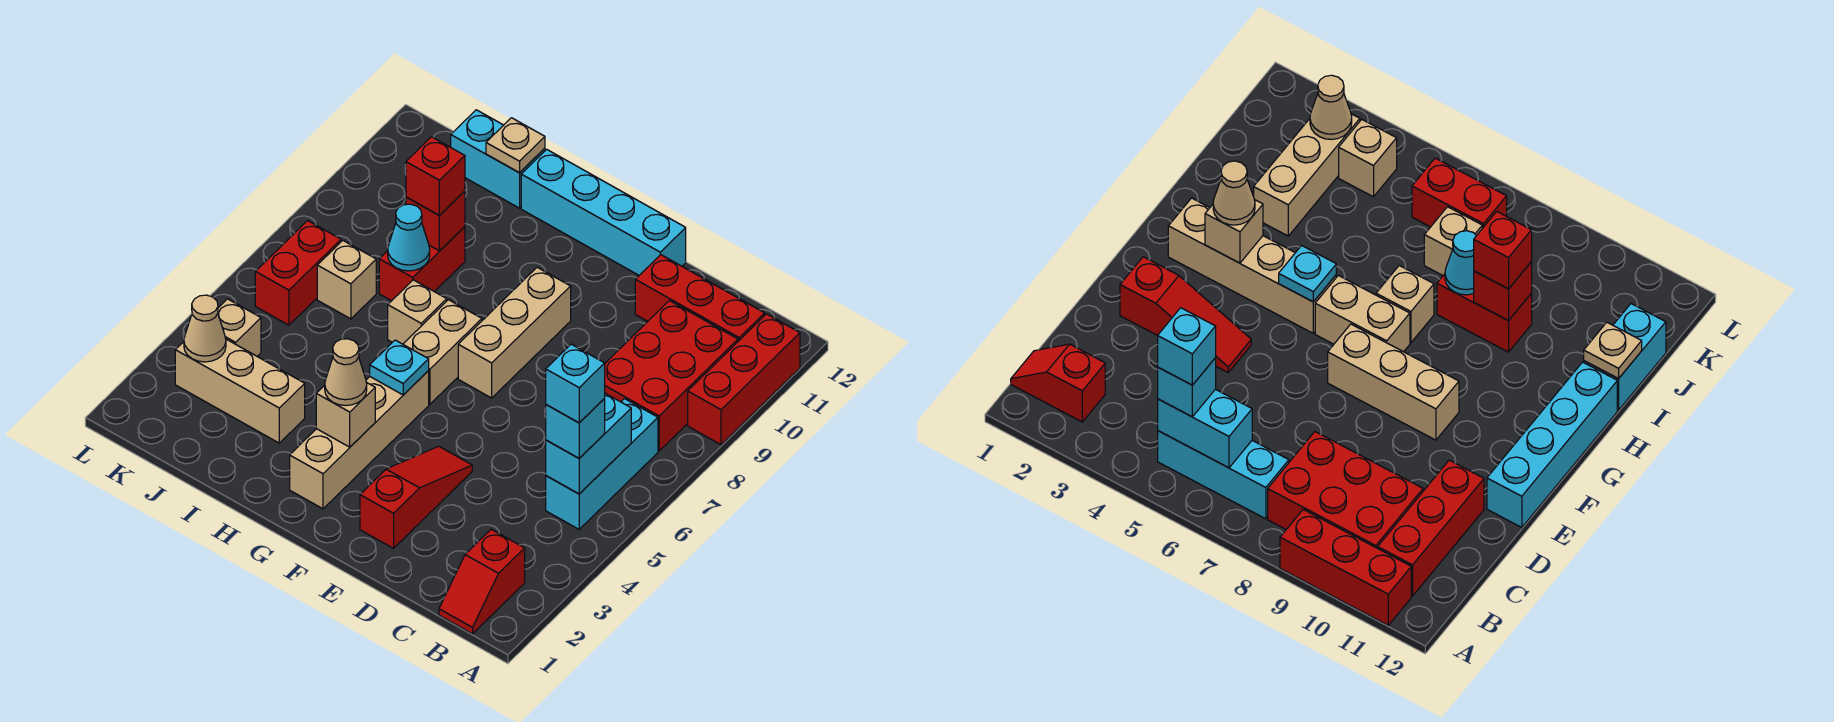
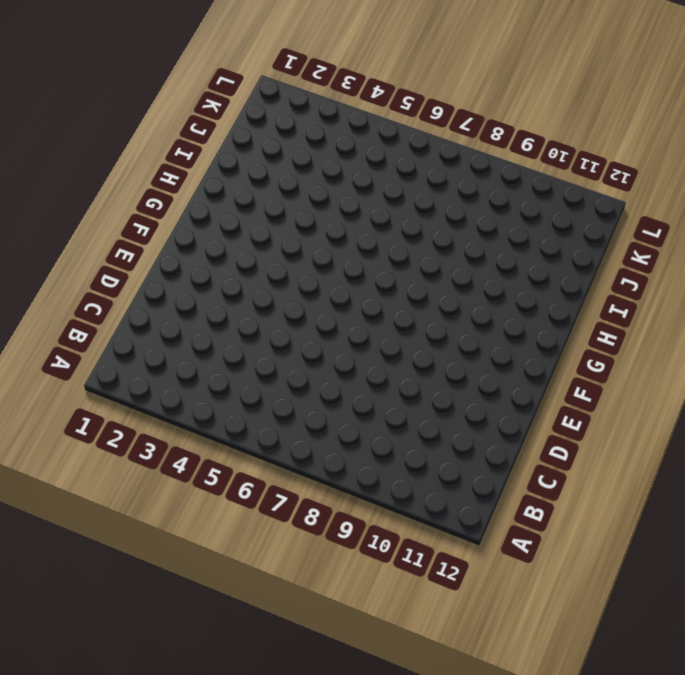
none -> red brick A9:A11 level 1
none -> red slope B1:B2 level 1 top 2
none -> cyan brick B5:B7 level 1

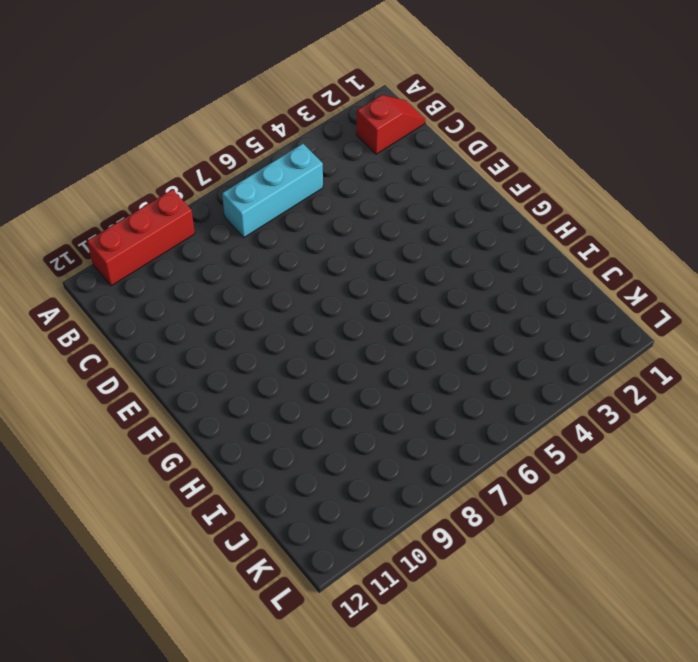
none -> red brick B8:C10 level 1
none -> red brick B11:D11 level 1
none -> red slope E2:E4 level 1 top 2

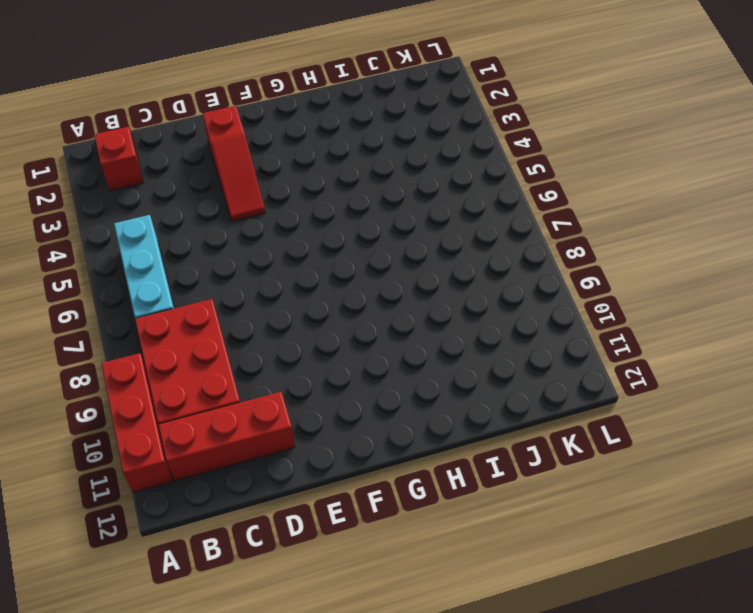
none -> cyan brick E12:H12 level 1
none -> tan brick F7:F9 level 1
none -> tan brick G2:G5 level 1

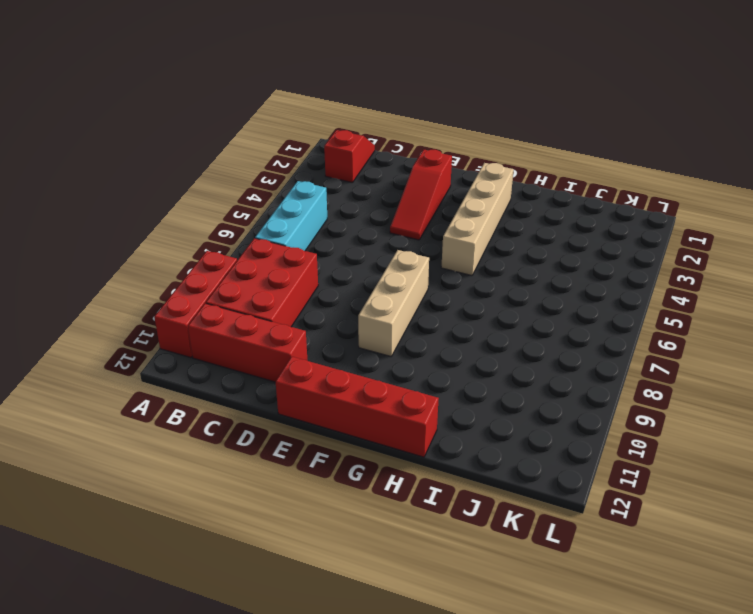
red brick E12:H12 level 1 -> cyan brick E12:H12 level 1
none -> tan brick G6:G7 level 1
none -> tan brick H7 level 1
none -> tan brick I3:K3 level 1

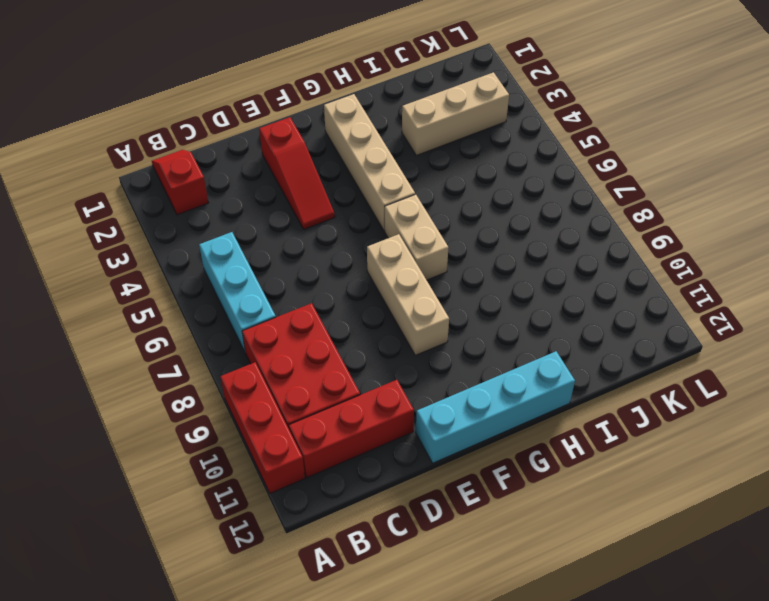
none -> tan brick H7 level 1
none -> red brick I8:I9 level 1
none -> cyan brick I12:J12 level 1

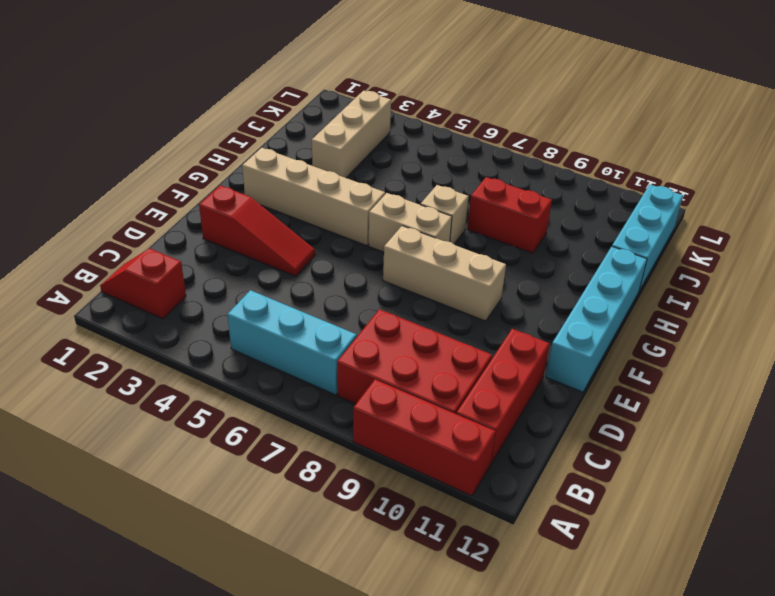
cyan brick I12:K12 level 1 -> cyan brick I12:J12 level 1
none -> tan brick J7 level 1
none -> tan brick K4 level 1
none -> red brick K6:K7 level 1

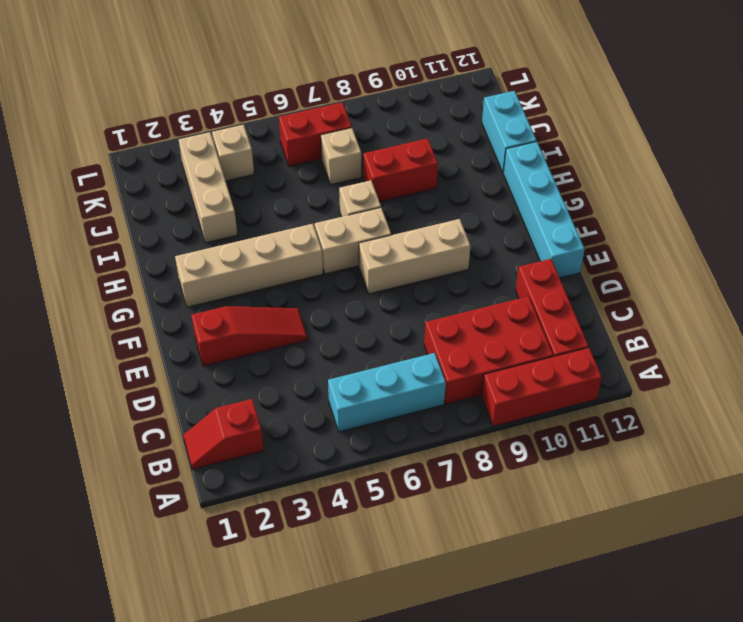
none -> cyan brick B5:B6 level 2
none -> tan brick G3 level 2
none -> cyan plate G5 level 2

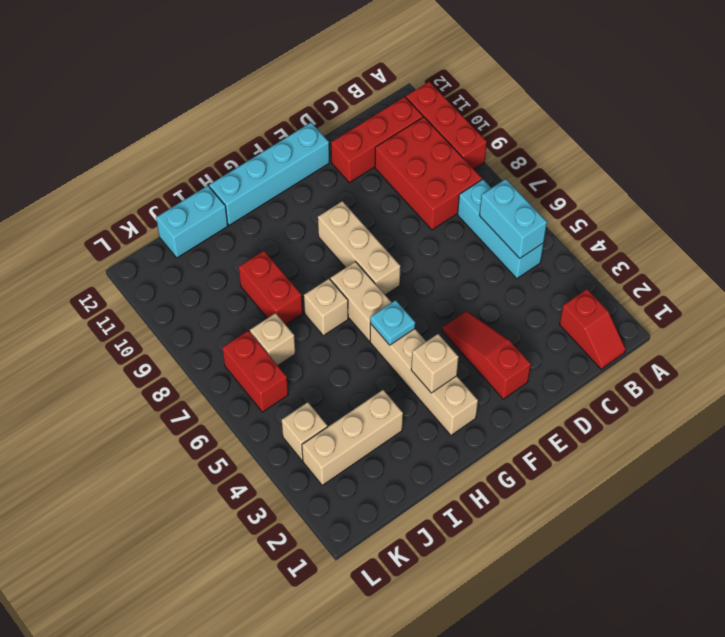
none -> cyan cone I8 level 2
none -> red brick I9 level 2
none -> tan plate I12 level 2

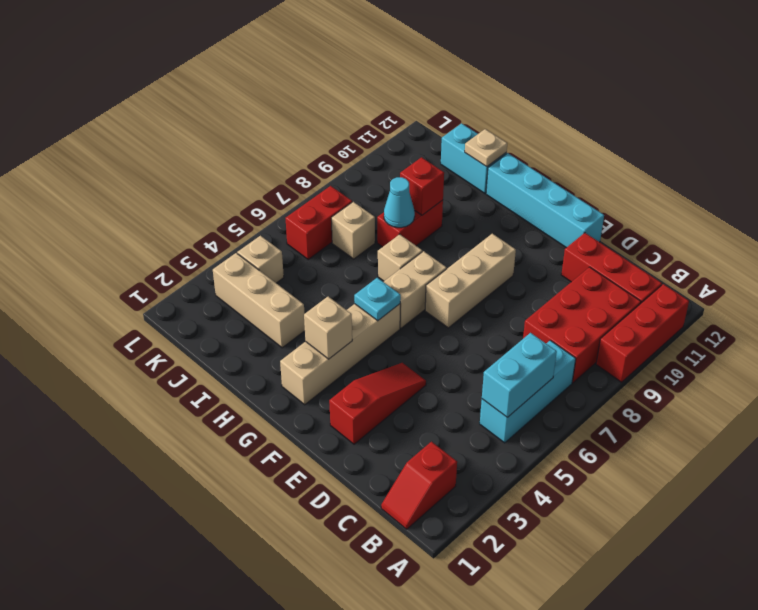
none -> tan cone K3 level 2
none -> cyan brick B5 level 3
none -> tan cone G3 level 3

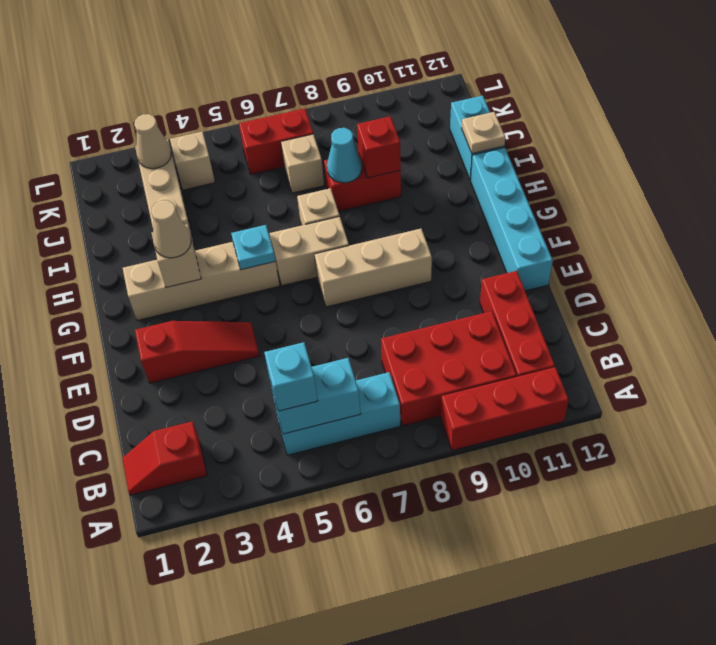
none -> red brick I9 level 3
none -> cyan brick B5 level 4

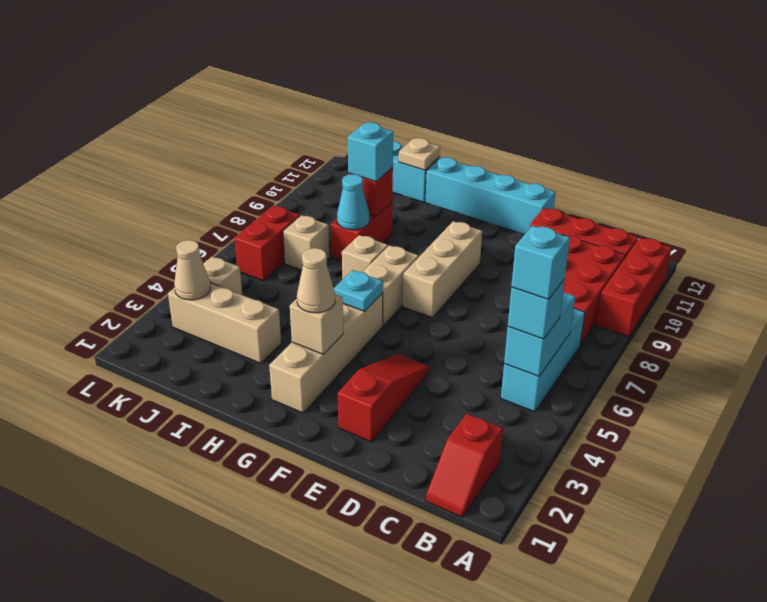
cyan brick I9 level 3 -> red brick I9 level 3

